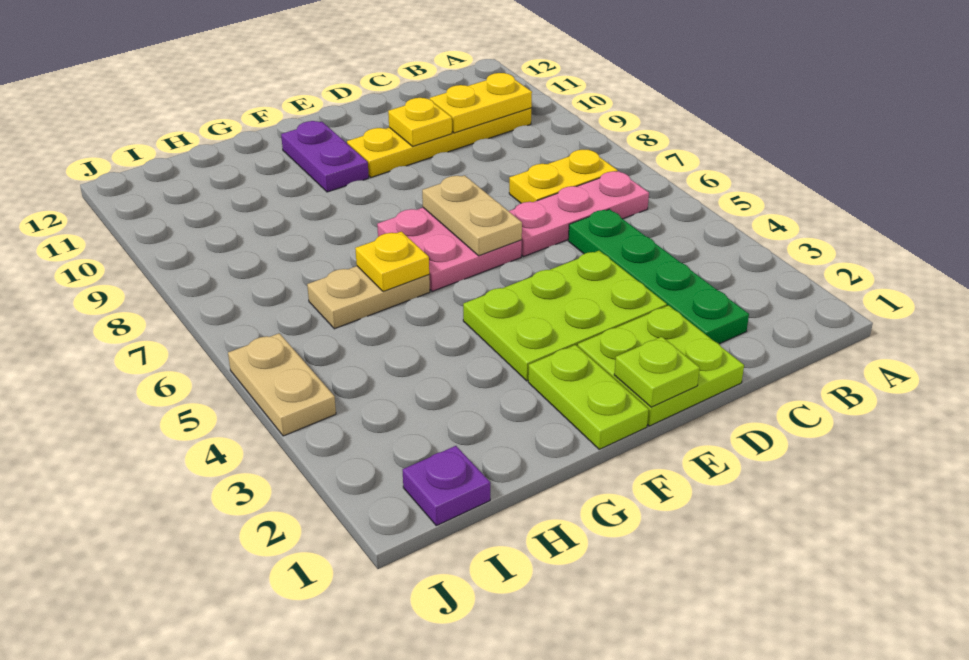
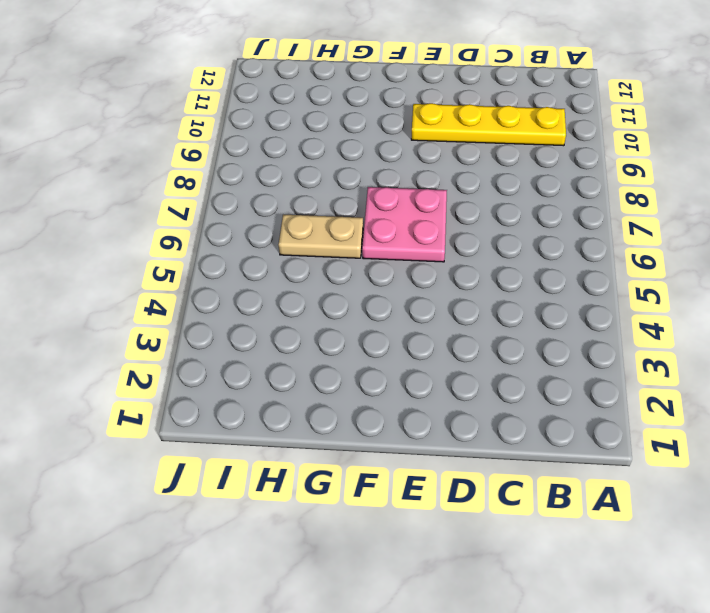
none -> pink plate B6:D6 level 1
none -> yellow plate B7:C7 level 1
none -> green plate C2:C5 level 1

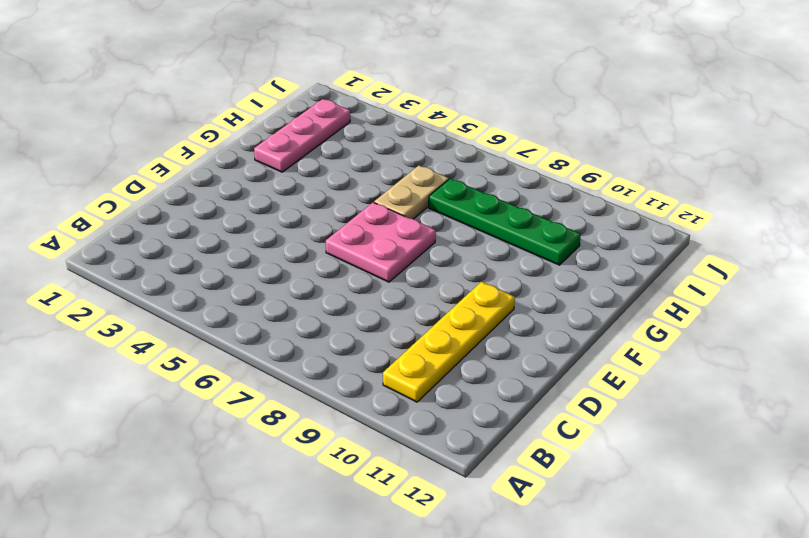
pink plate G2:I2 level 1 -> pink plate B6:D6 level 1
green plate H7:H10 level 1 -> green plate C2:C5 level 1
none -> yellow plate B7:C7 level 1
none -> lime plate D1:E2 level 1
none -> lime plate D3:F4 level 1

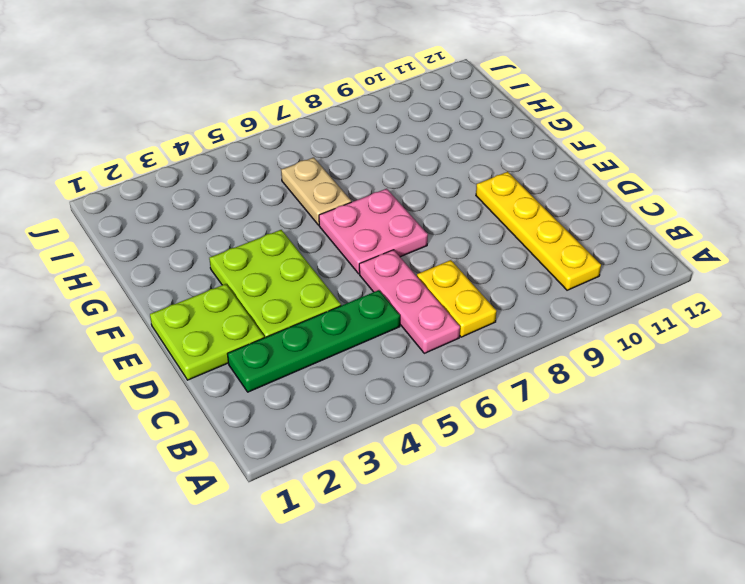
none -> lime plate F1:F2 level 1
none -> purple plate F10:F11 level 1
none -> purple plate I1 level 1

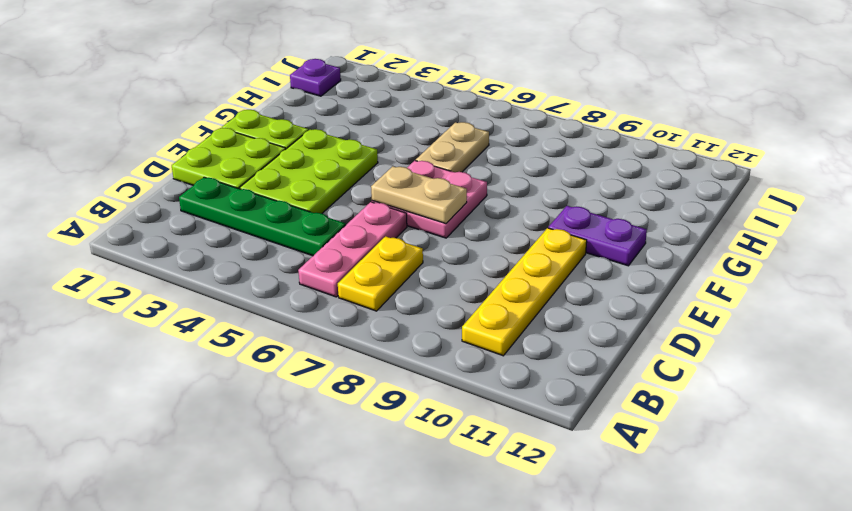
none -> tan plate J4:J5 level 1
none -> yellow plate B10:C10 level 2
none -> yellow plate D10 level 2

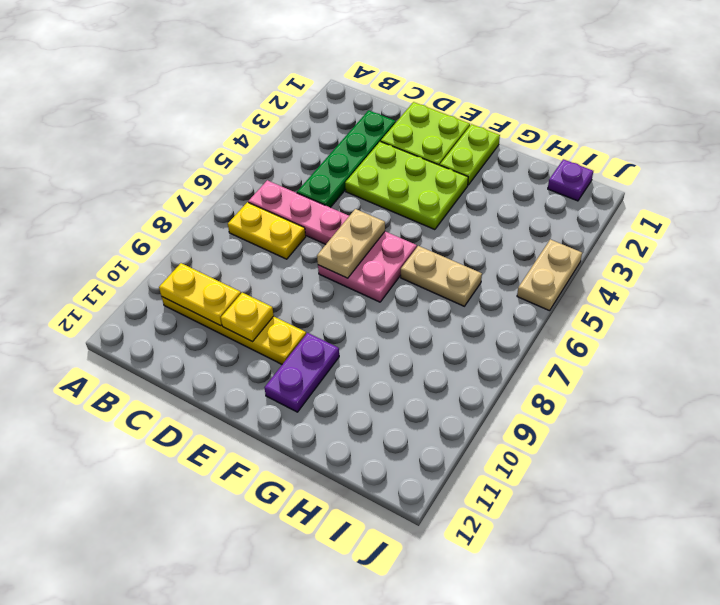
none -> lime plate E1 level 2
none -> yellow plate G6 level 2

